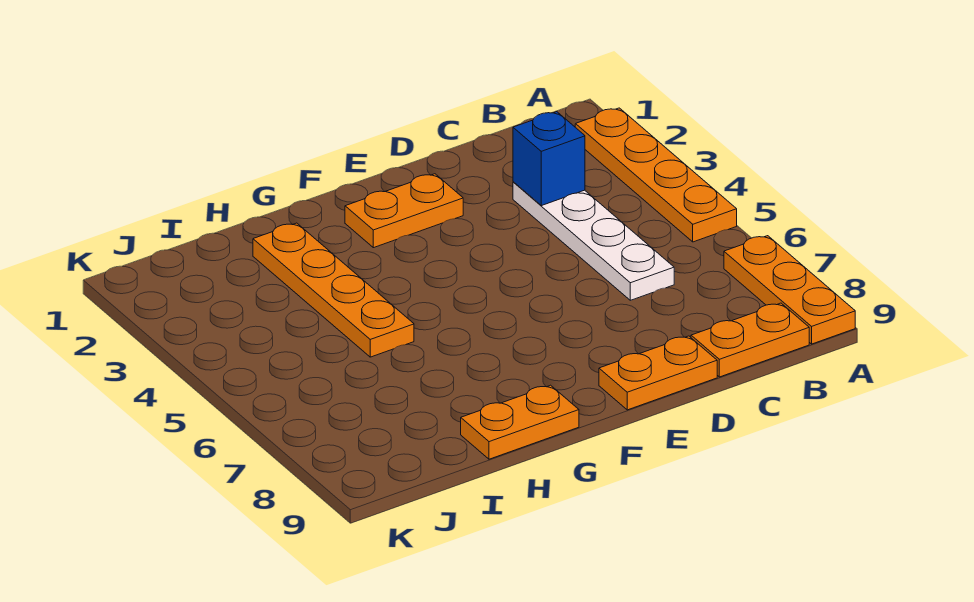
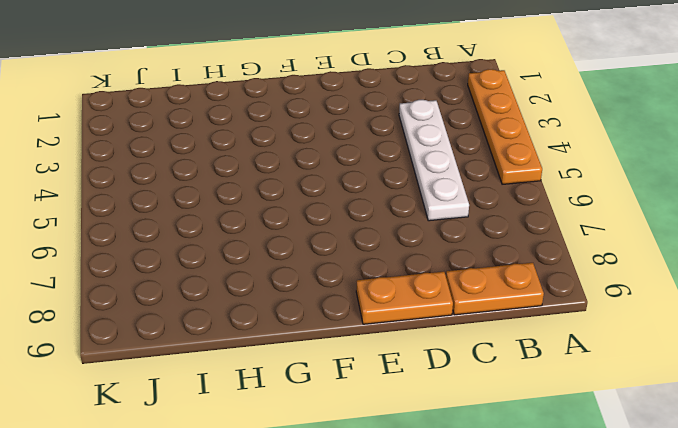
none -> orange plate A7:A9 level 1
none -> orange plate E2:F2 level 1

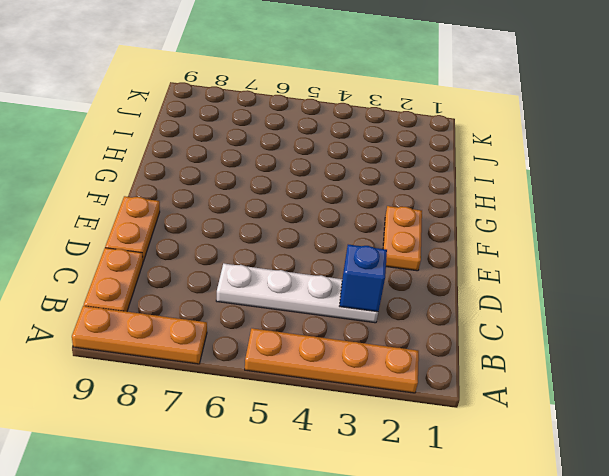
none -> orange plate G9:H9 level 1
none -> orange plate H2:H5 level 1

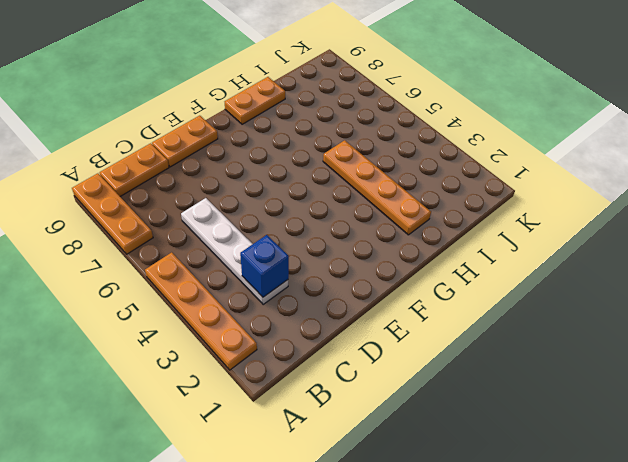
none -> orange plate E2:F2 level 1

